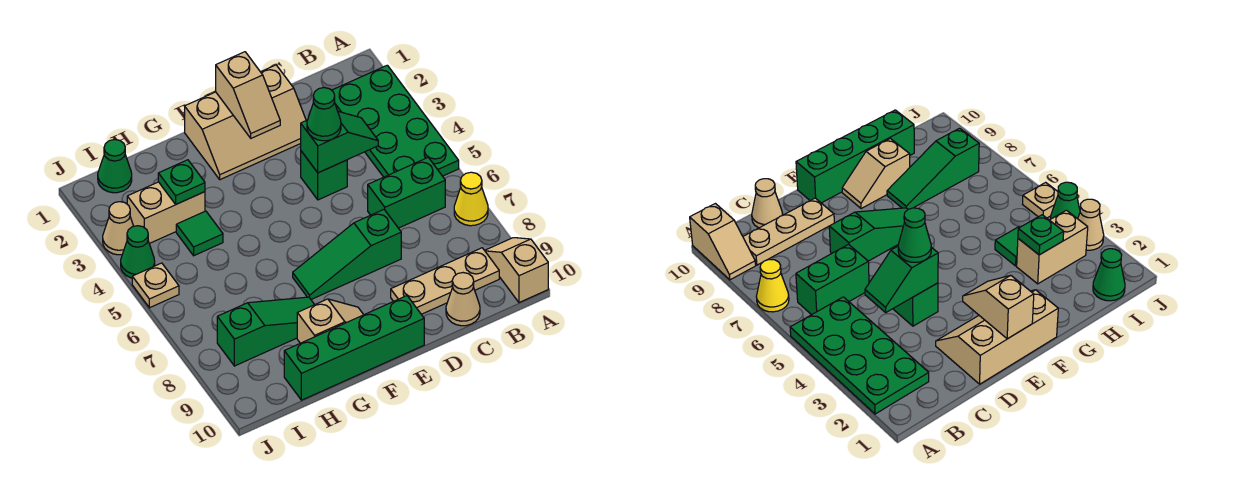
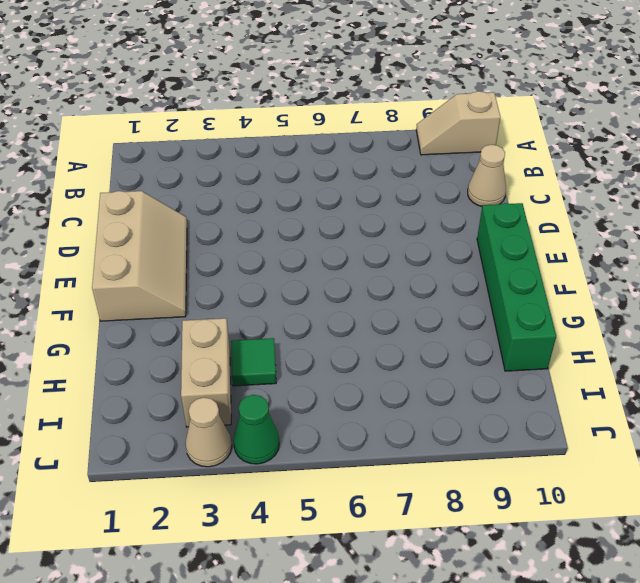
none -> green plate A2:B5 level 1
none -> yellow cone A7 level 1
none -> green brick B6:C6 level 1

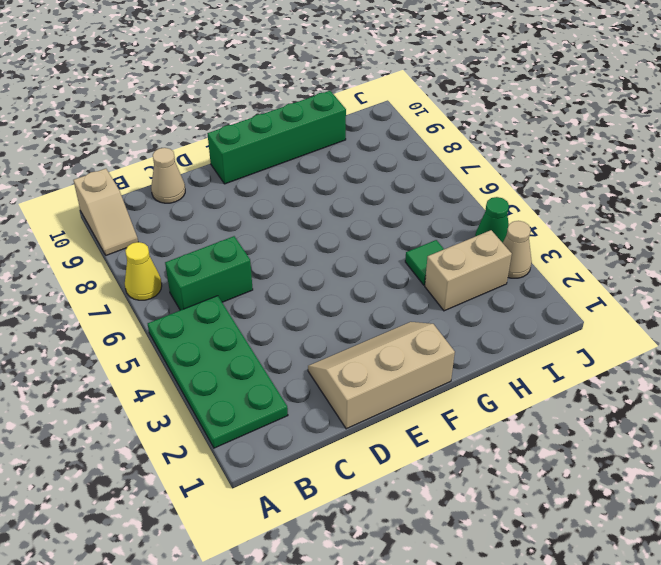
none -> tan plate B9:D9 level 1
none -> green brick D4 level 1
none -> green slope D7:F7 level 1 top D

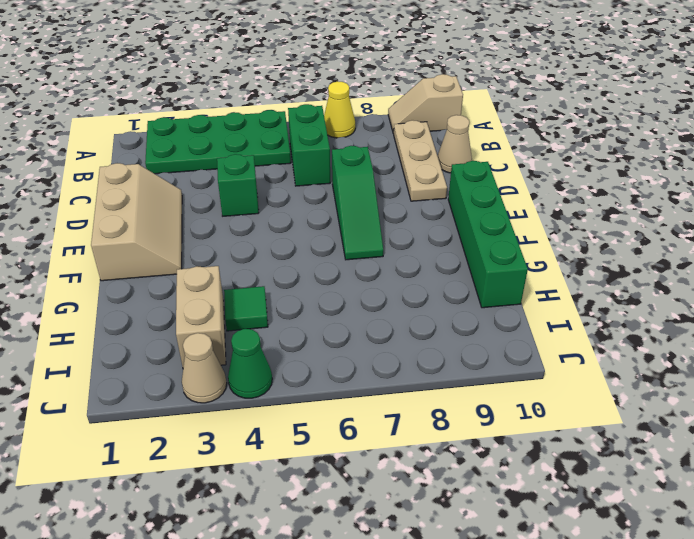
none -> tan slope F9:G9 level 1 top G
none -> green slope G8:I8 level 1 top I
none -> green cone I1 level 1

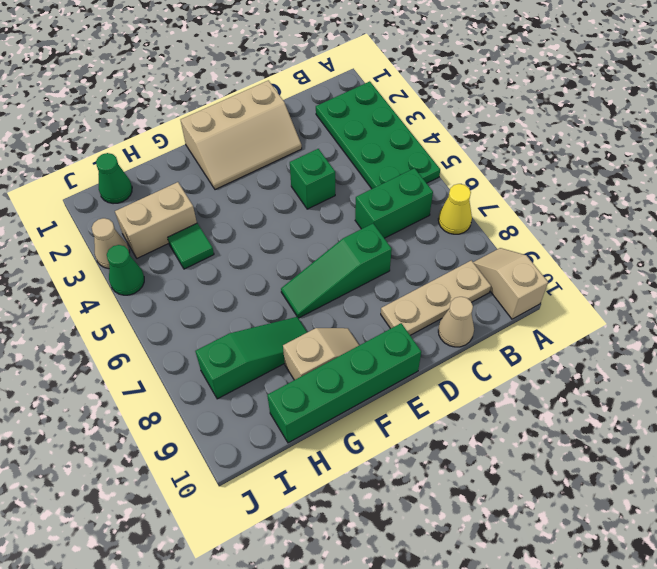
none -> tan plate J5 level 1
none -> green slope C4:D4 level 2 top D
none -> tan slope E1:E2 level 2 top 1

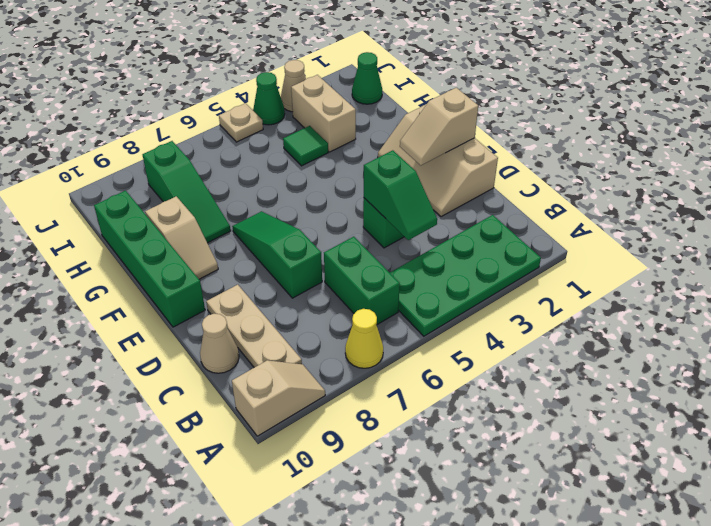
none -> green plate H3 level 2
none -> green cone D4 level 3

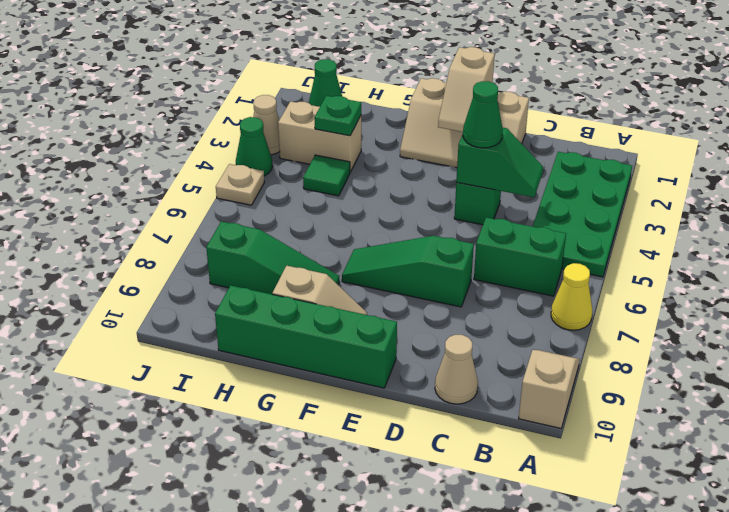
none -> tan plate B9:D9 level 1

